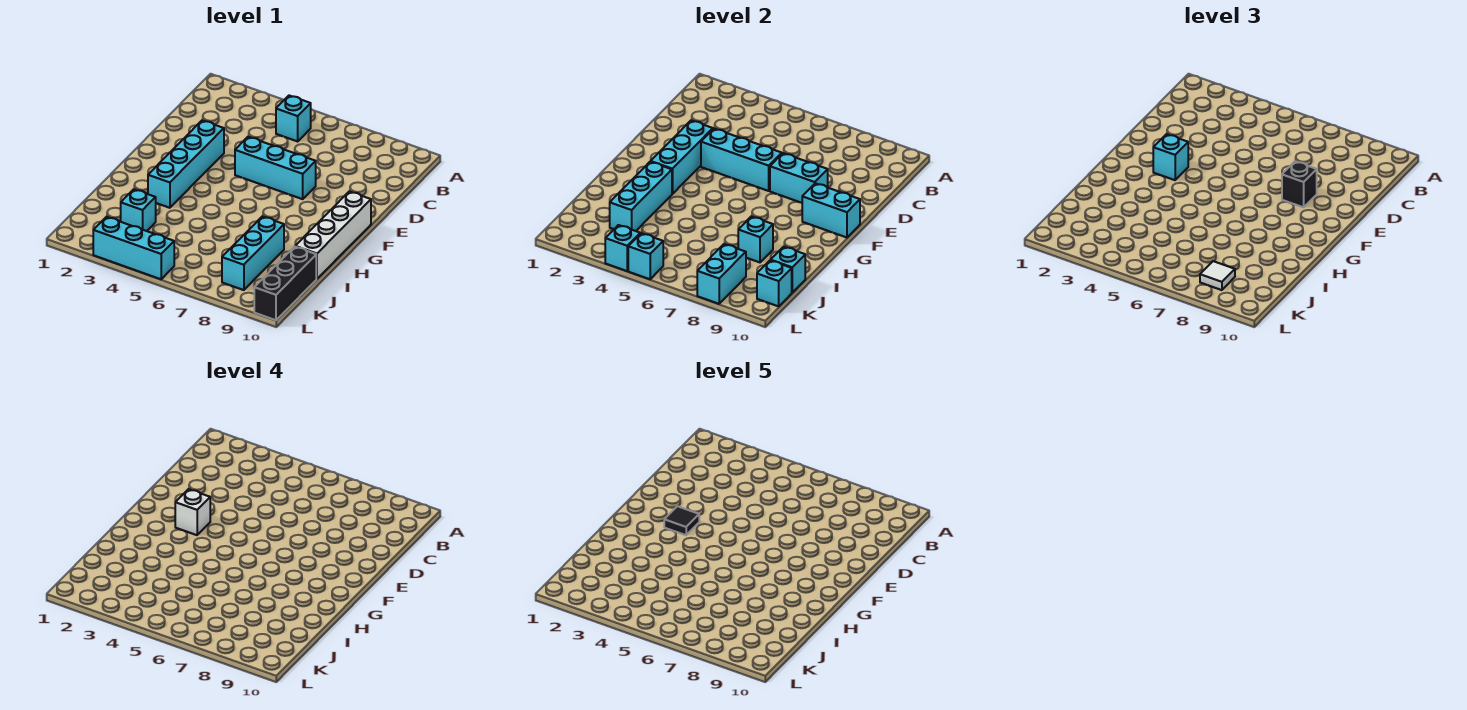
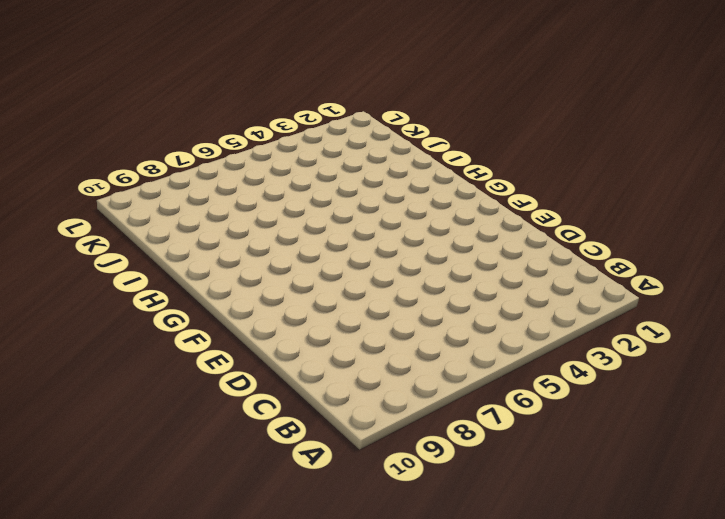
none -> cyan brick B5 level 1
none -> cyan brick E3:H3 level 1
none -> cyan brick E5:E7 level 1

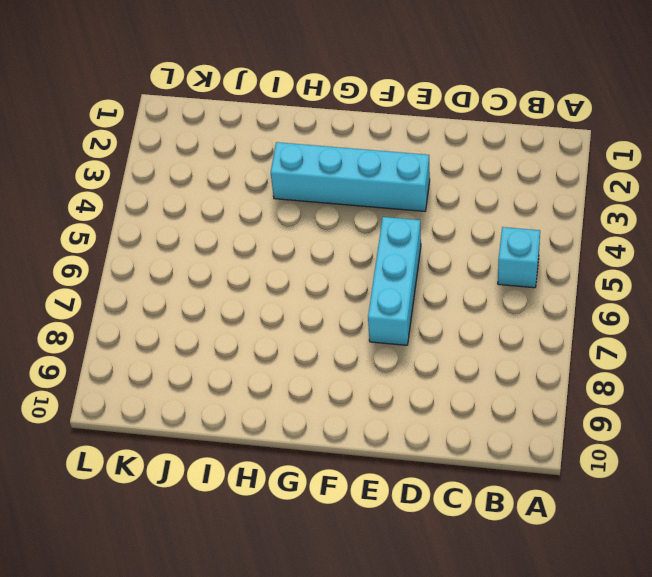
none -> white brick F10:I10 level 1
none -> cyan brick I8:K8 level 1
none -> cyan brick J3 level 1

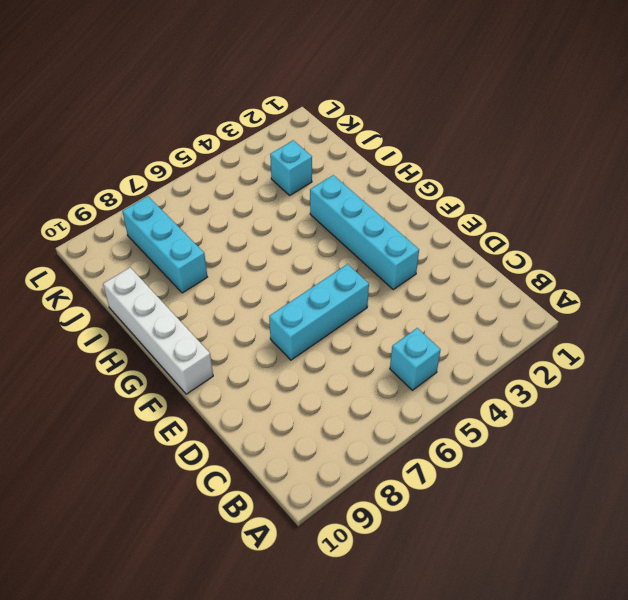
none -> black brick J10:L10 level 1
none -> cyan brick L3:L5 level 1
none -> cyan brick E3:G3 level 2

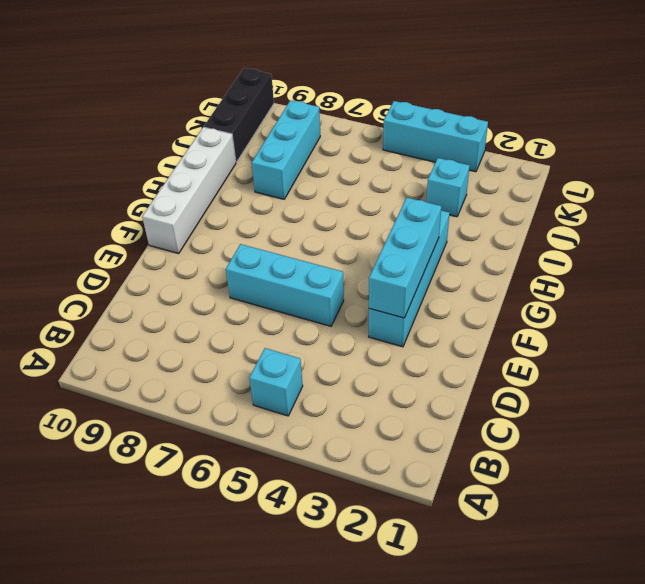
none -> cyan brick E4:E6 level 2
none -> cyan brick E7:E8 level 2
none -> cyan brick F9:F10 level 2

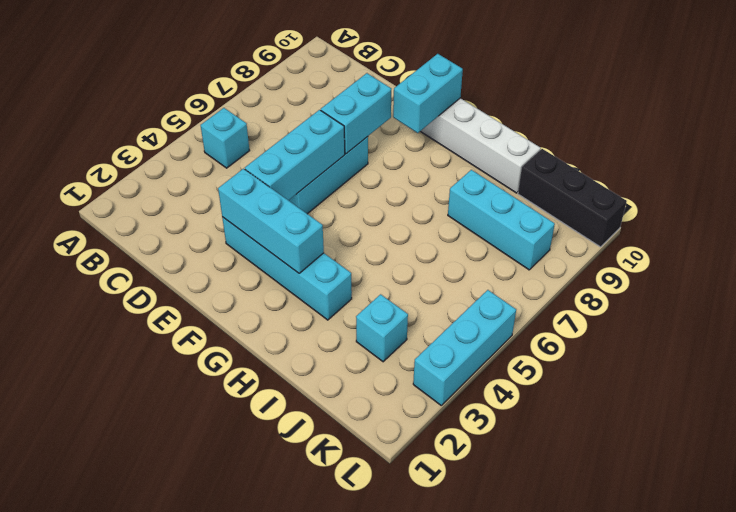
none -> cyan brick H3:J3 level 2
none -> cyan brick I8 level 2
none -> cyan brick J10 level 2

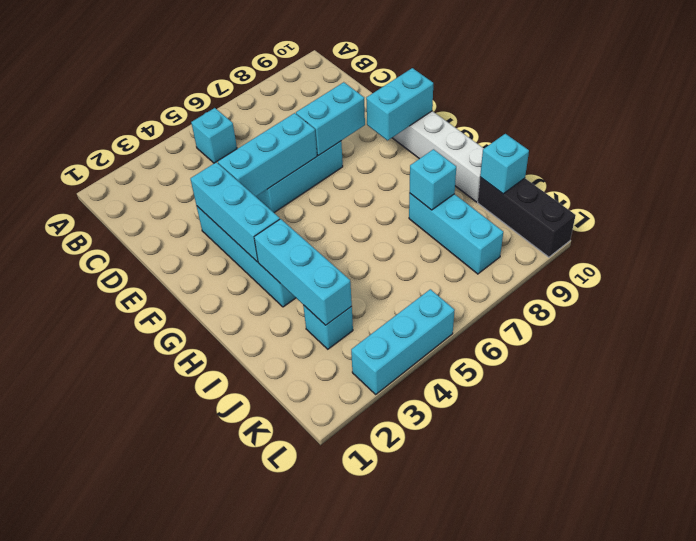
none -> cyan brick K8:L8 level 2
none -> cyan brick K10 level 2
none -> cyan brick L4 level 2

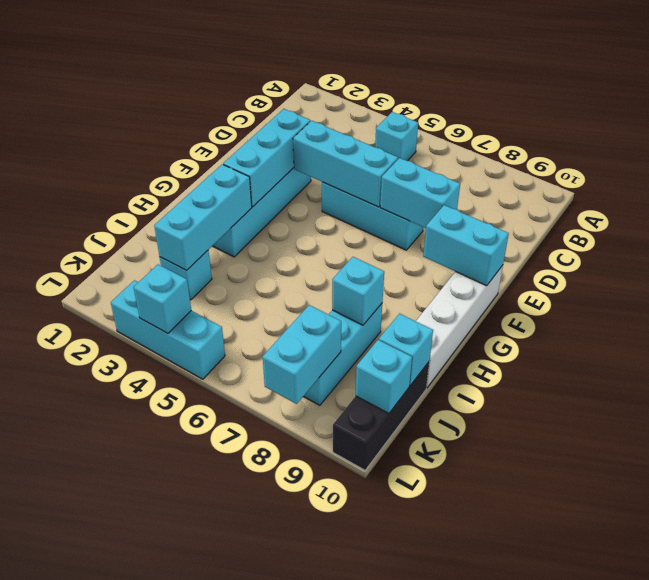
none -> cyan brick L5 level 2
none -> black brick E8 level 3
none -> cyan brick F3 level 3

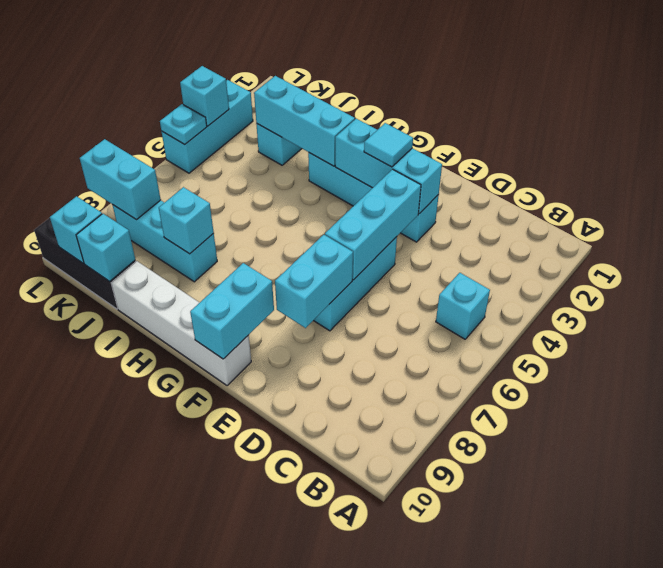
cyan tile F3 level 3 -> cyan brick F3 level 3
cyan plate L5 level 2 -> cyan brick L5 level 2
none -> black brick E8 level 3
none -> white tile K8 level 3
none -> white brick F3 level 4

